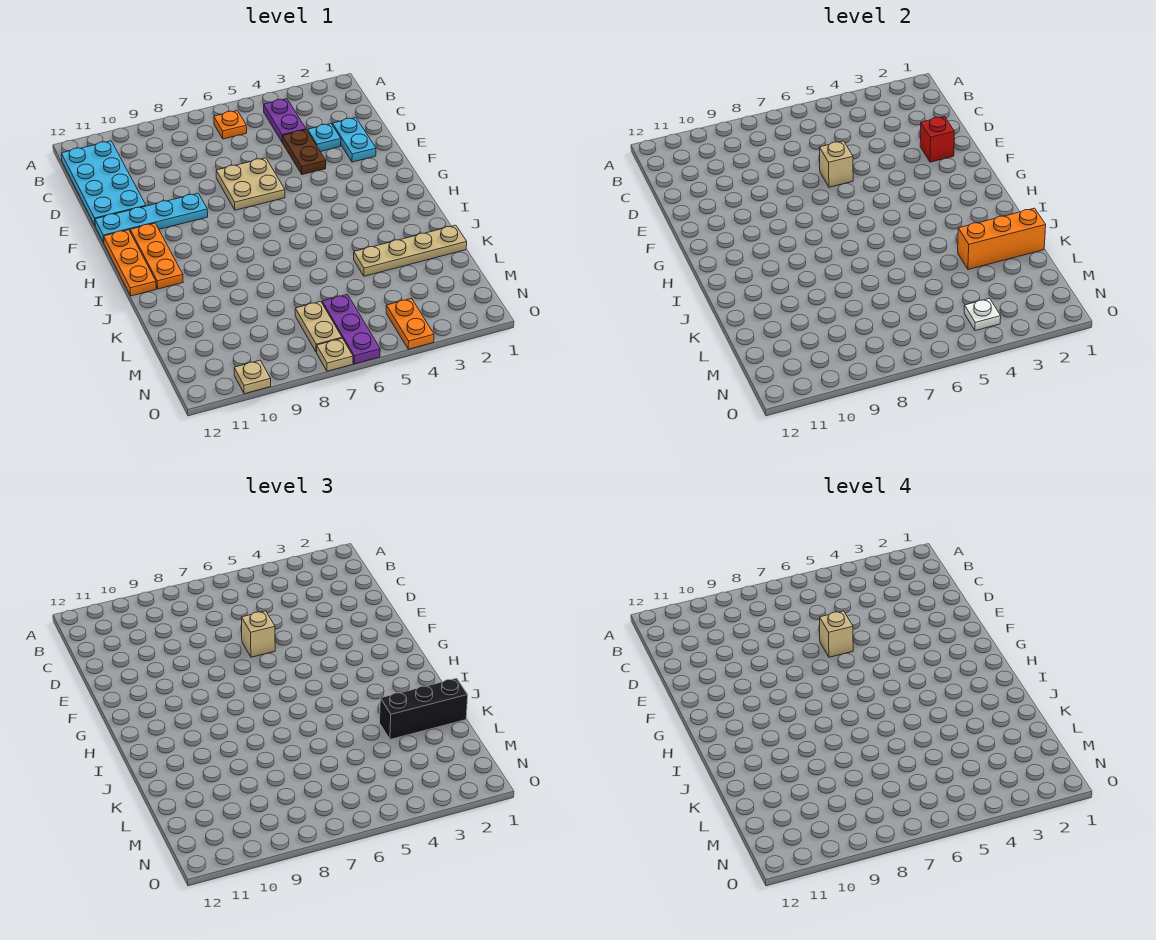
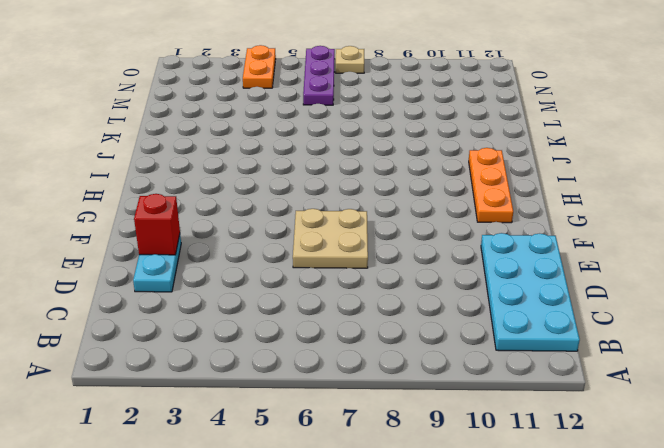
none -> purple plate B4:C4 level 1
none -> orange plate B6 level 1
none -> cyan plate D3 level 1

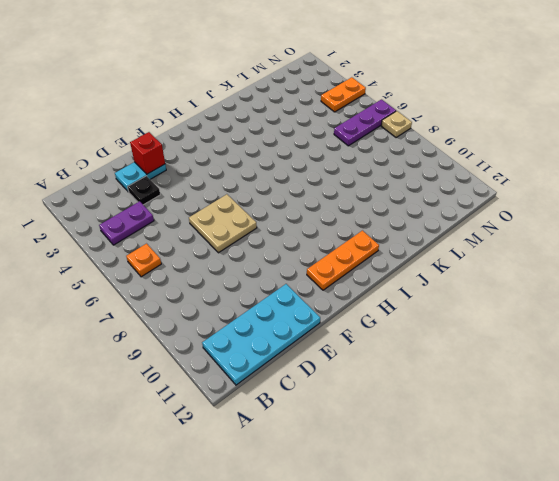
black plate D3 level 1 -> cyan plate D3 level 1
none -> brown plate D4:E4 level 1
none -> cyan plate F9:F12 level 1
none -> orange plate G12:I12 level 1

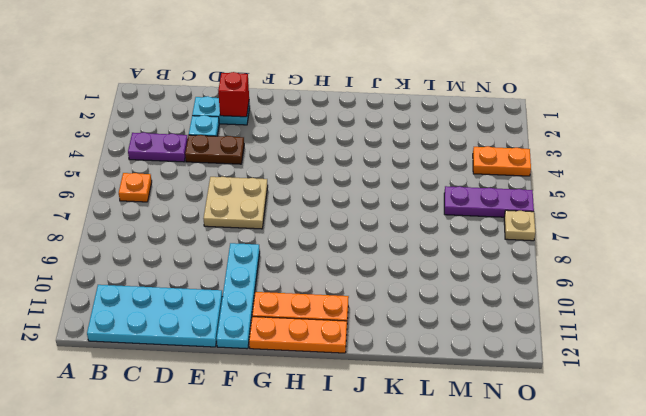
none -> tan plate K1:K4 level 1
none -> tan plate M7:N7 level 1
none -> tan plate O10 level 1

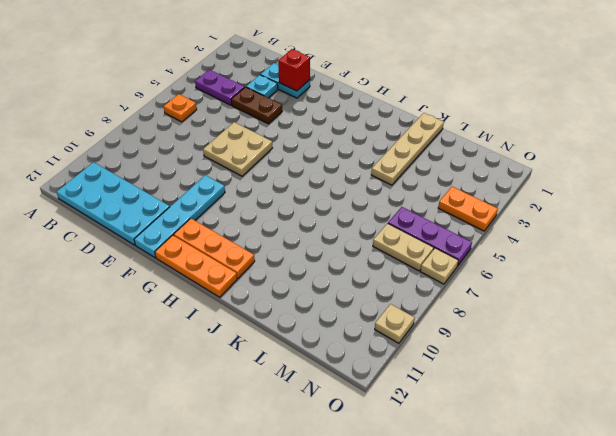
none -> tan brick E6 level 2
none -> orange brick K1:K3 level 2
none -> white plate N4 level 2

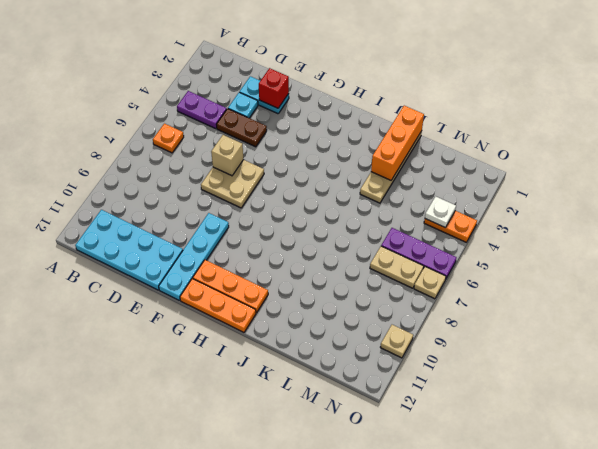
none -> tan brick E6 level 3
none -> black brick K1:K3 level 3
none -> tan brick E6 level 4

